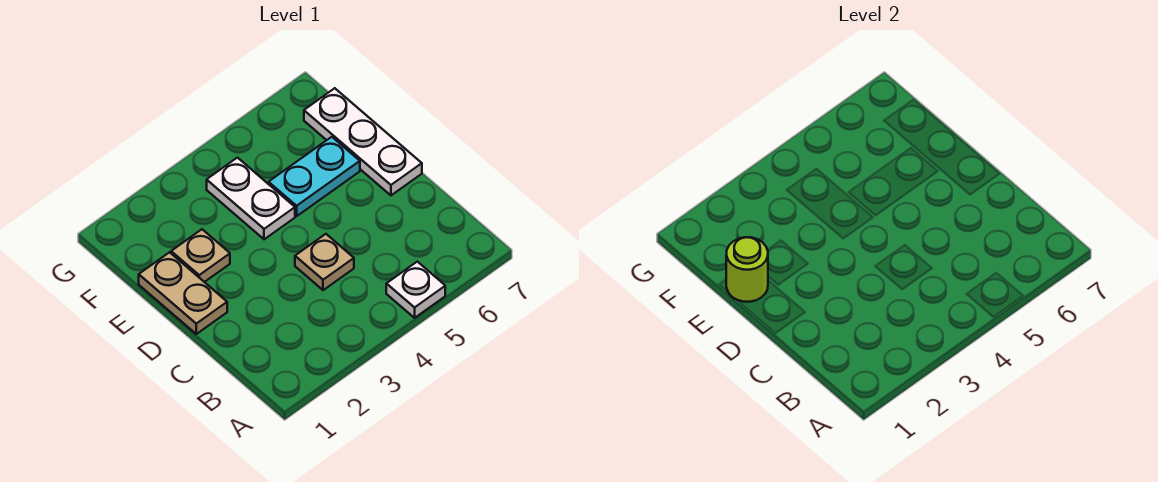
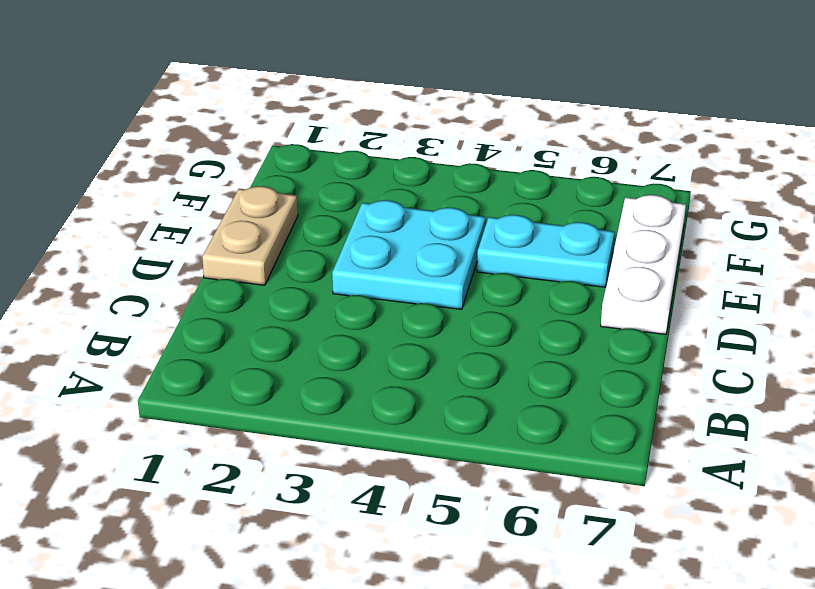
cyan plate D3:E4 level 1 -> white plate E4:F4 level 1
none -> white plate A5 level 1
none -> tan plate C4 level 1

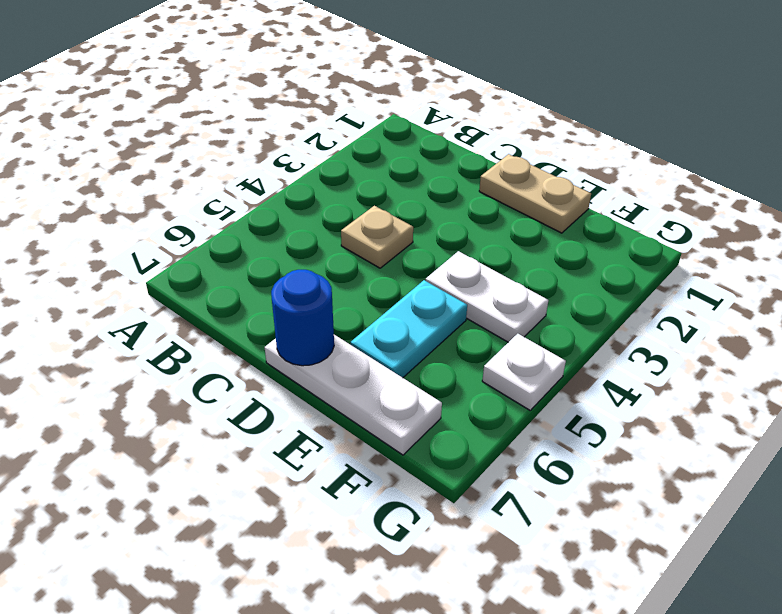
blue round brick D7 level 2 -> none
white plate G5 level 1 -> white plate A5 level 1
none -> tan plate E2 level 1
none -> lime round brick E1 level 2

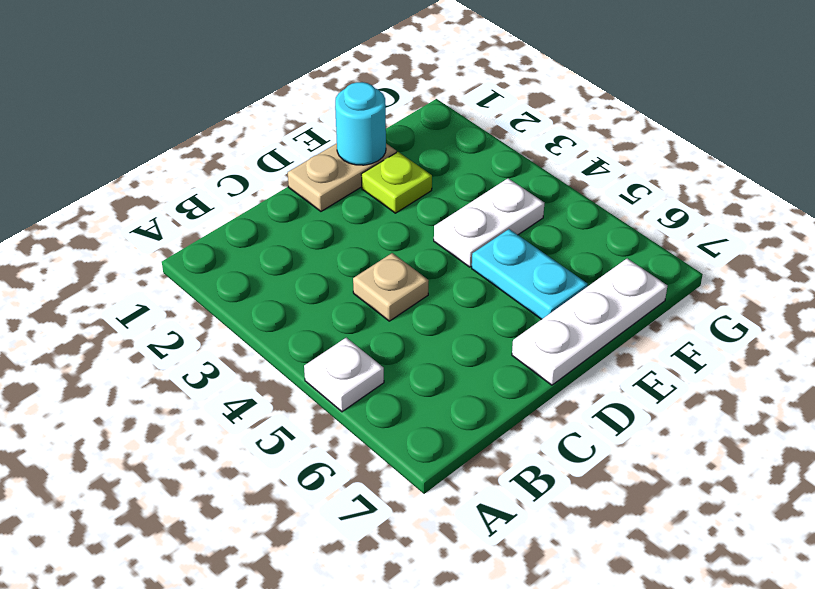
cyan round brick E1 level 2 -> lime round brick E1 level 2
lime plate E2 level 1 -> tan plate E2 level 1

